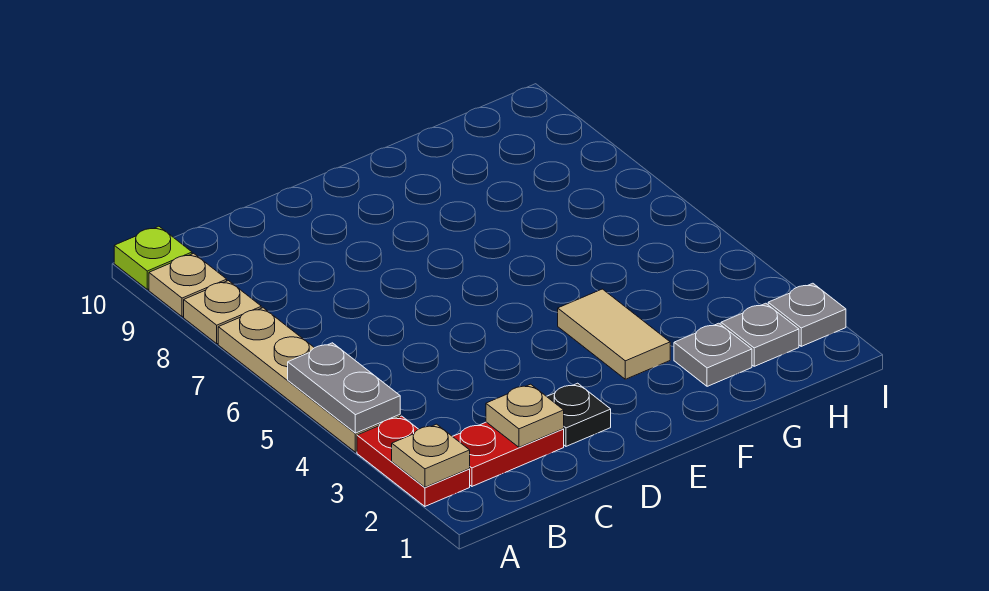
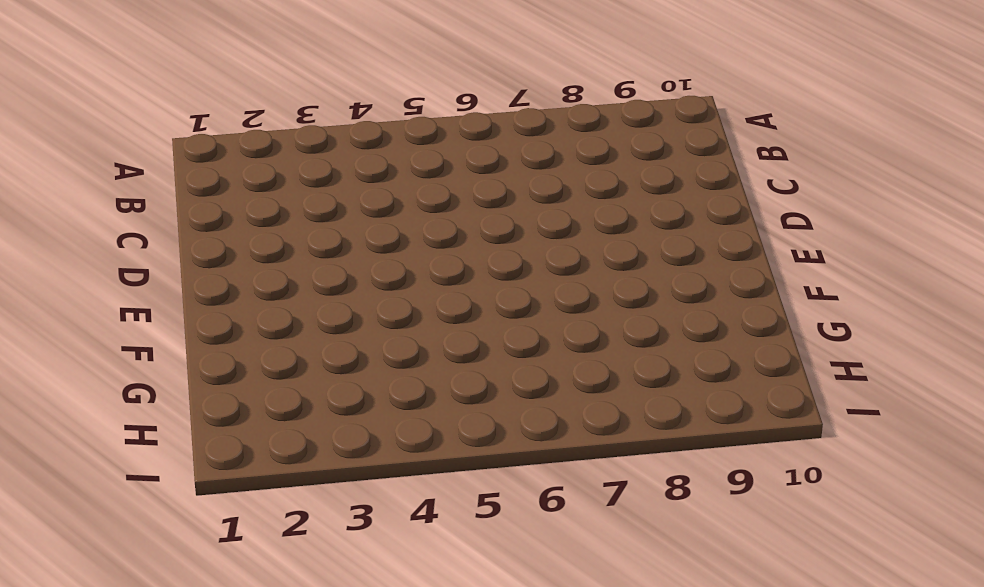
none -> red plate A2:A3 level 1
none -> tan plate A4:A7 level 1
none -> tan plate A8 level 1

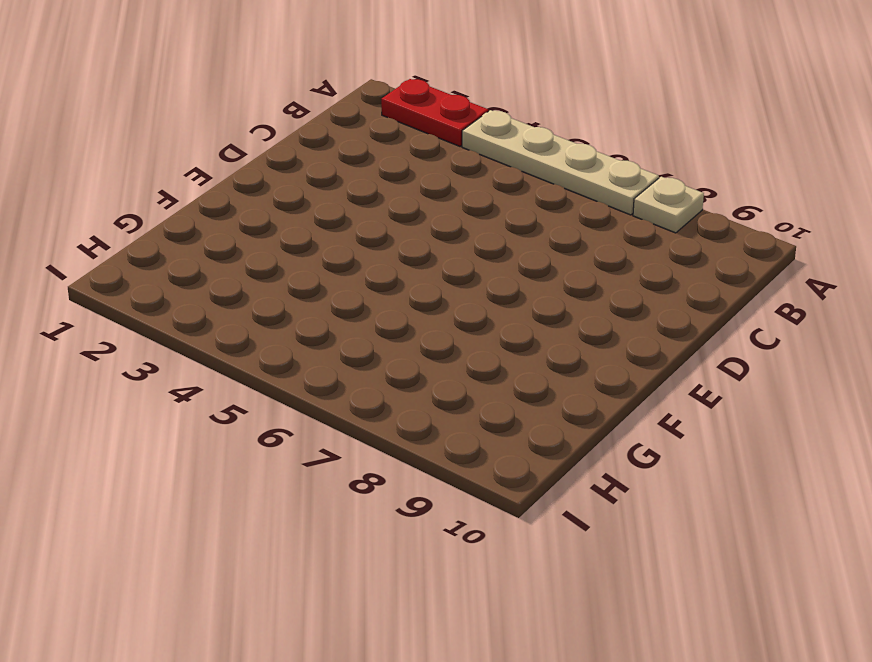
none -> tan plate A9 level 1
none -> lime plate A10 level 1
none -> red plate B2:C2 level 1

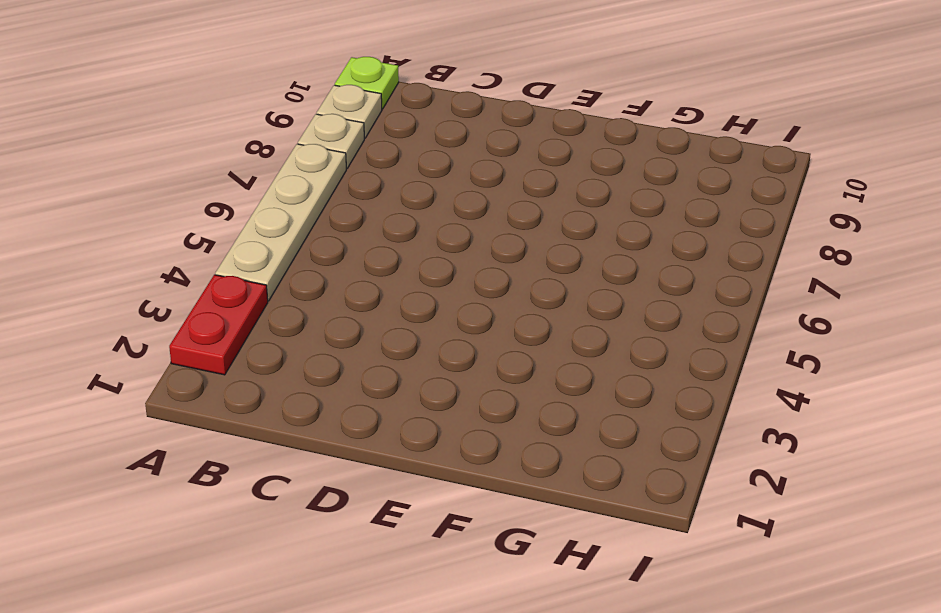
none -> red plate B2:C2 level 1
none -> black plate D2 level 1
none -> tan tile F3:F4 level 1

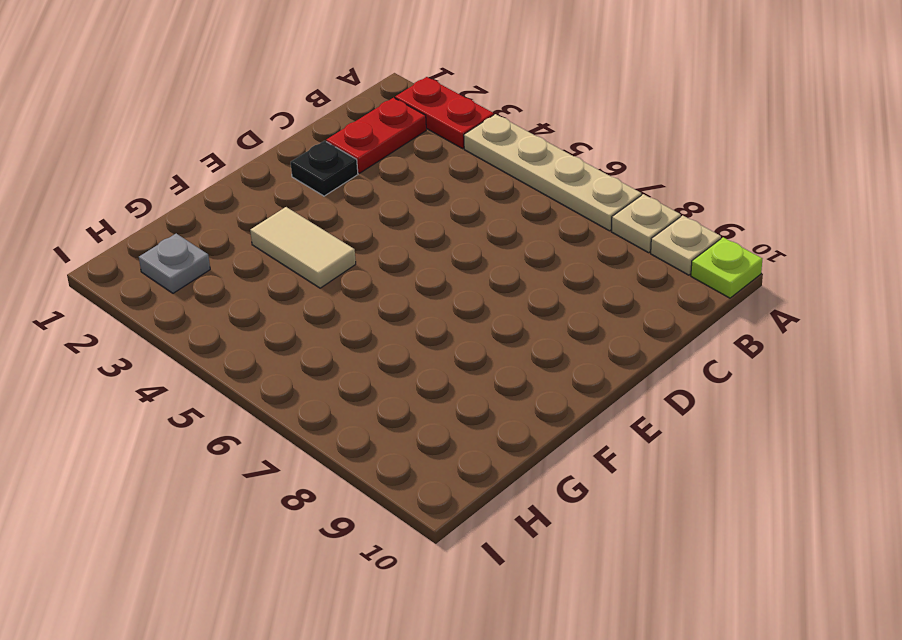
none -> grey plate G2 level 1
none -> grey plate I2 level 1
none -> tan plate A2 level 2

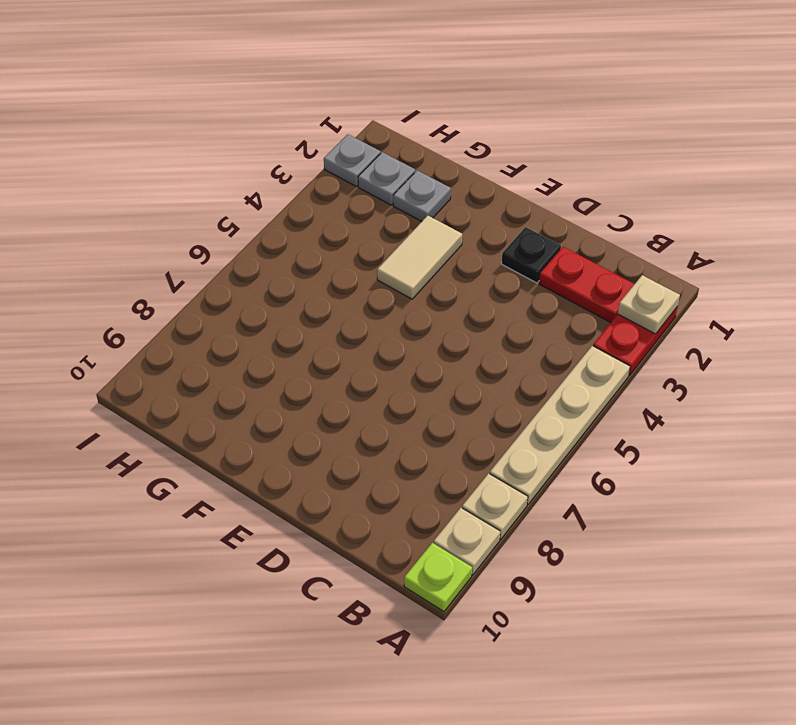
none -> grey plate A4:A5 level 2
none -> tan plate C2 level 2

